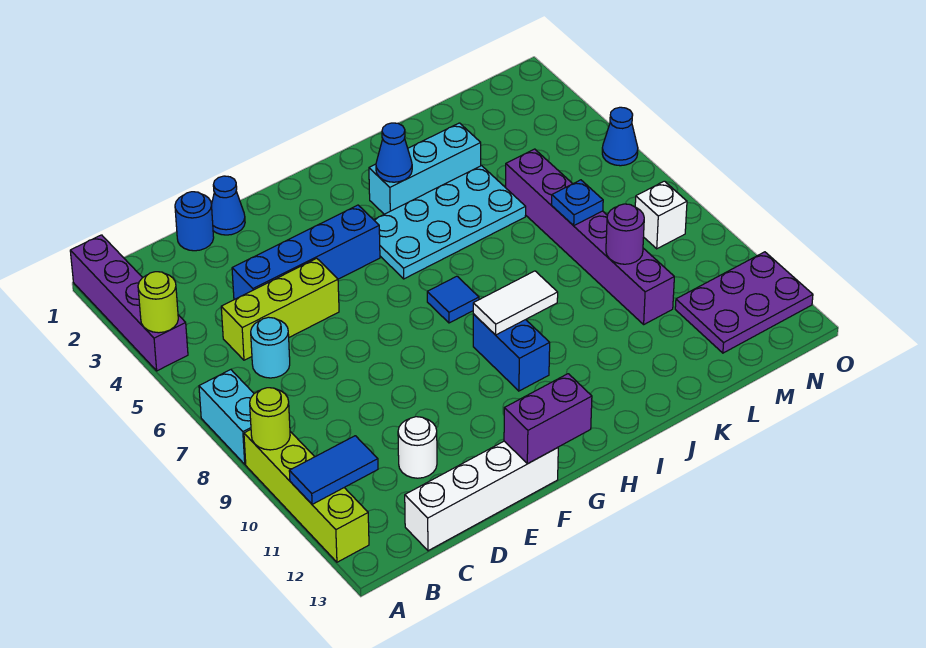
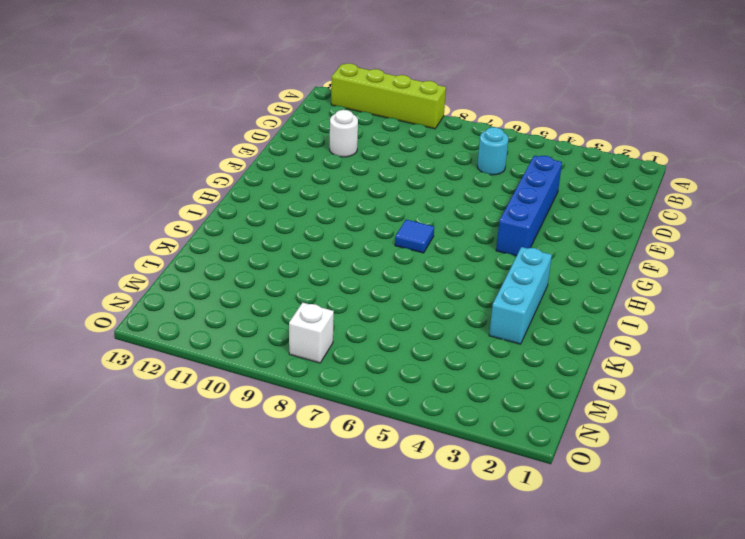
none -> purple brick A1:A4 level 1
none -> cyan brick A7:A8 level 1
none -> lime brick C5:E5 level 1

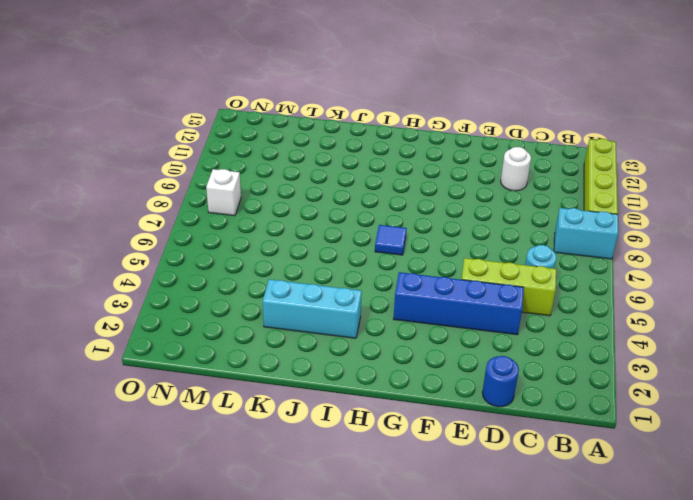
cyan brick A8:B8 level 1 -> cyan brick A7:A8 level 1
none -> purple brick A1:A4 level 1
none -> white brick C13:F13 level 1
none -> blue cone E1 level 1

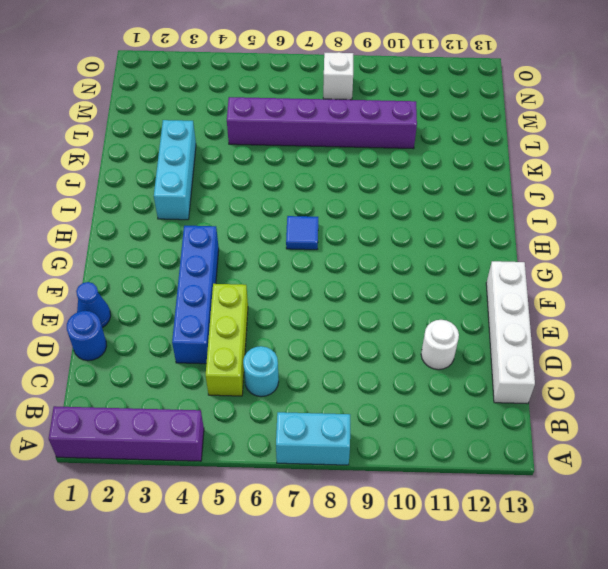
none -> lime brick A9:A12 level 1
none -> cyan plate H4:K5 level 1
none -> blue brick H9:H10 level 1

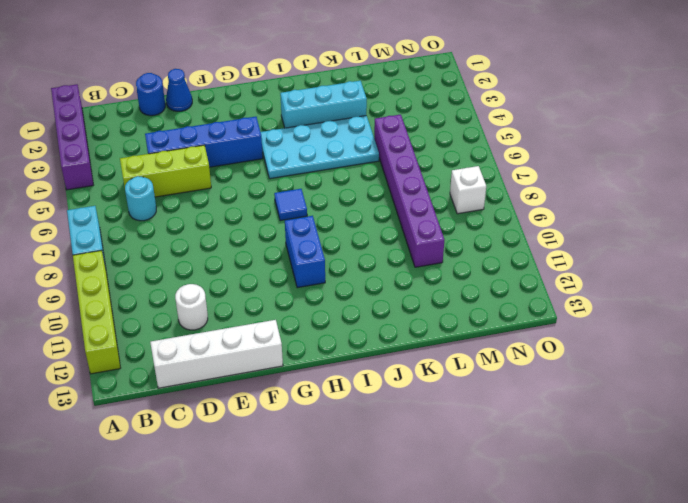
none -> purple plate M11:O12 level 1
none -> blue cone O5 level 1
none -> lime round brick A4 level 2

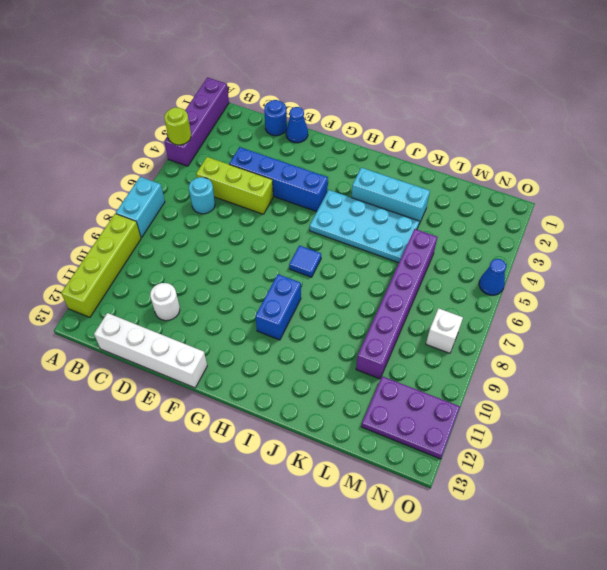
none -> lime round brick A9 level 2
none -> blue tile A11:B11 level 2
none -> purple brick F13:G13 level 2

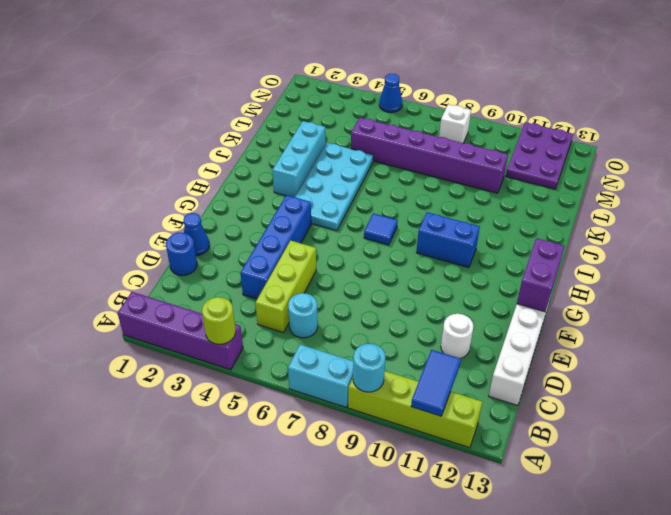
cyan round brick A9 level 2 -> lime round brick A9 level 2
none -> white tile H9:I9 level 2
none -> blue cone I3 level 2
none -> blue plate L7 level 2

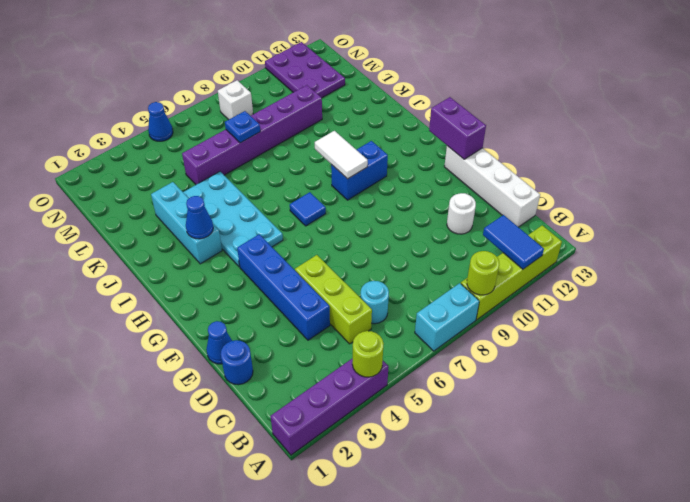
none -> purple round brick L9 level 2

